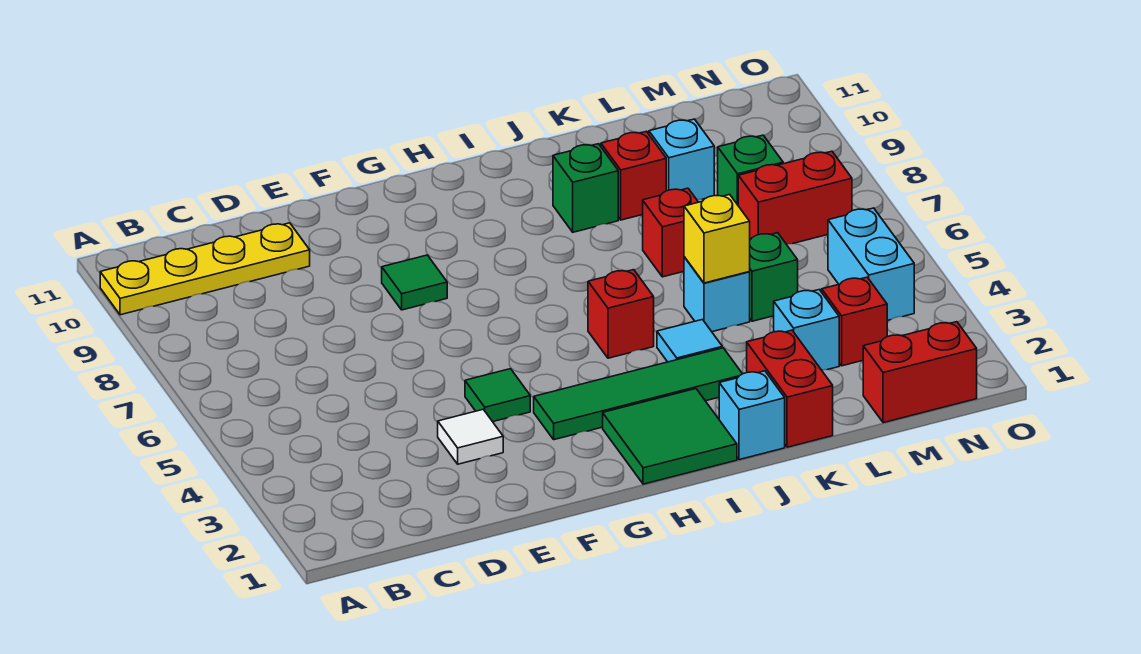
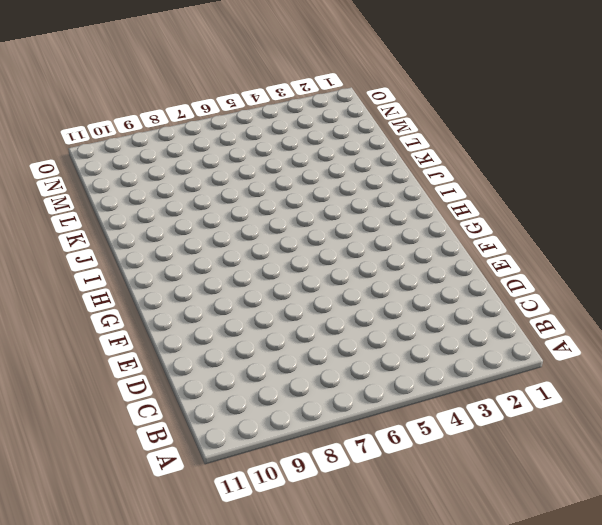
none -> yellow plate A10:D10 level 1
none -> white tile E3 level 1
none -> green tile F4 level 1

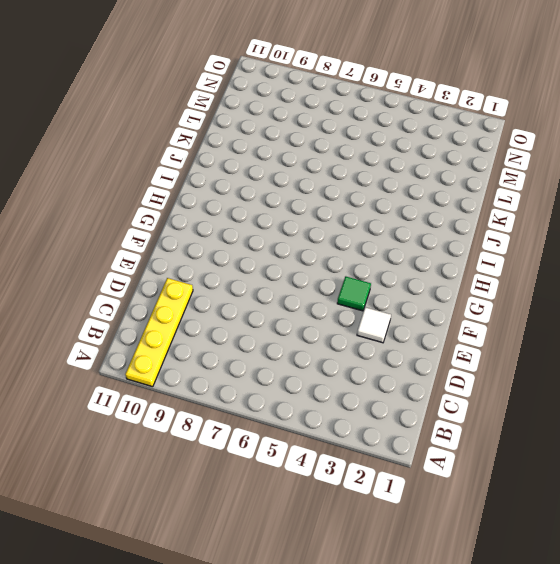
none -> green tile F8 level 1
none -> green tile G3:J3 level 1
none -> green tile H1:I2 level 1

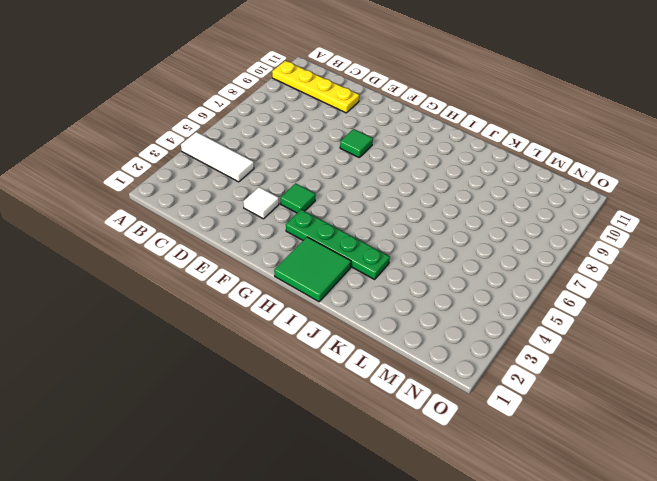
white tile A4:C4 level 1 -> none
green plate G3:J3 level 1 -> green tile G3:J3 level 1
none -> red brick I5 level 1
none -> cyan brick J1 level 1
none -> cyan tile J4 level 1

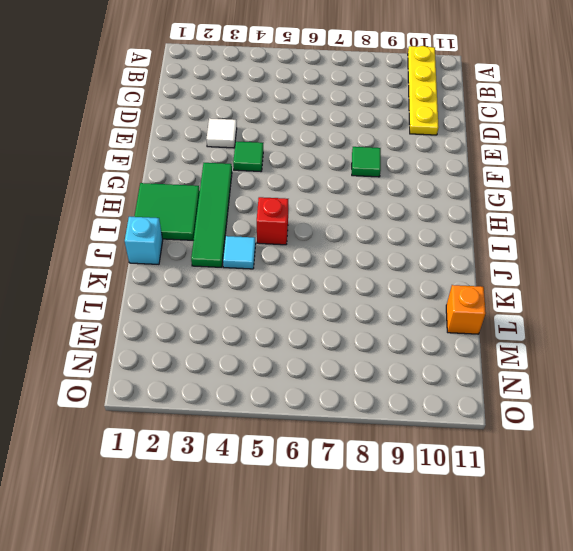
orange brick L11 level 1 -> none
none -> green brick J9 level 1
none -> red brick K1:K2 level 1
none -> cyan brick K5 level 1

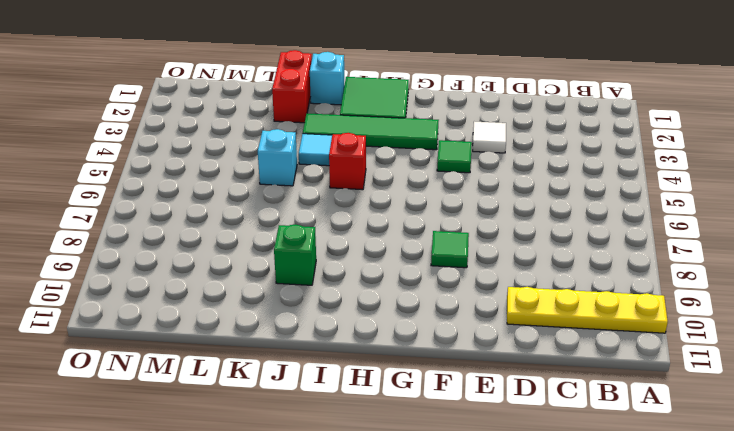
none -> red brick K7 level 1
none -> red brick K9 level 1
none -> cyan brick L3 level 1

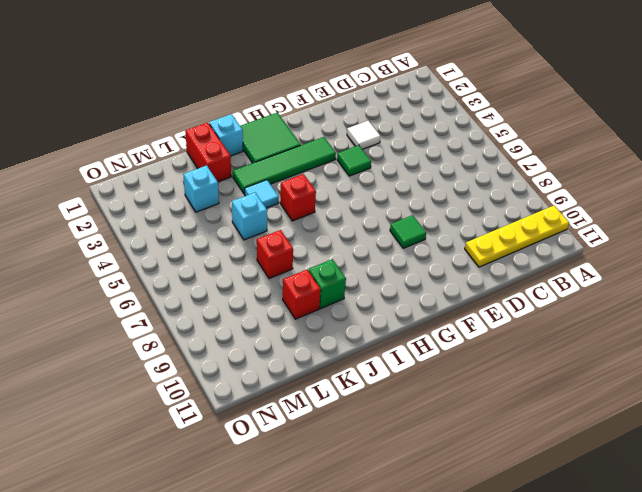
none -> green brick L5 level 1
none -> cyan brick L9 level 1
none -> red brick M1:N1 level 1

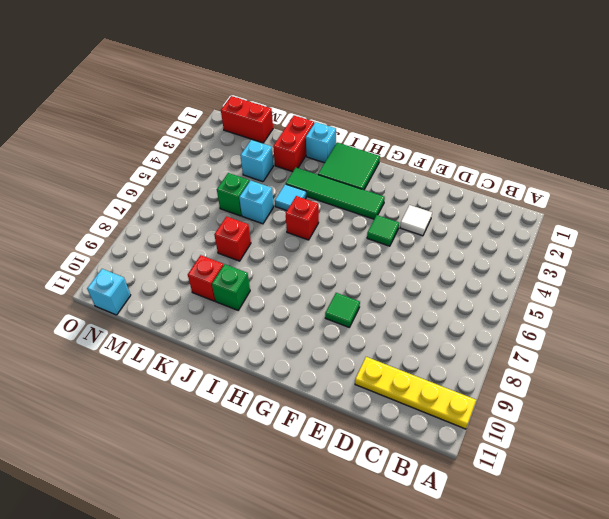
cyan brick N11 level 1 -> cyan brick L9 level 1
none -> red brick M3 level 1
none -> red brick M7:N7 level 1
none -> green brick M8 level 1

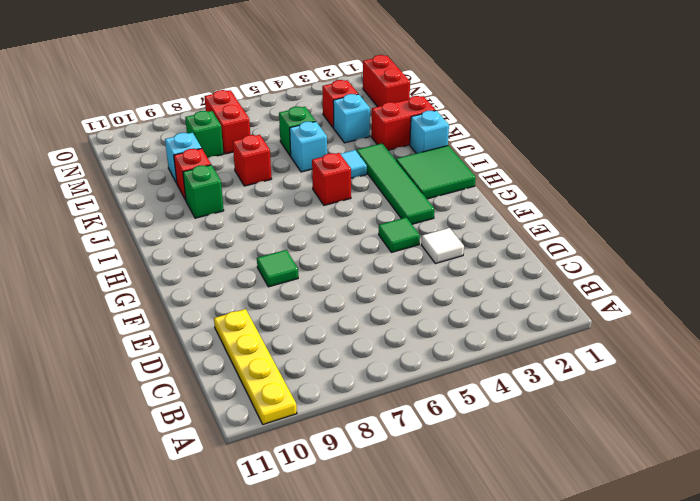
none -> cyan brick N4:N5 level 1
none -> yellow brick K5 level 2

